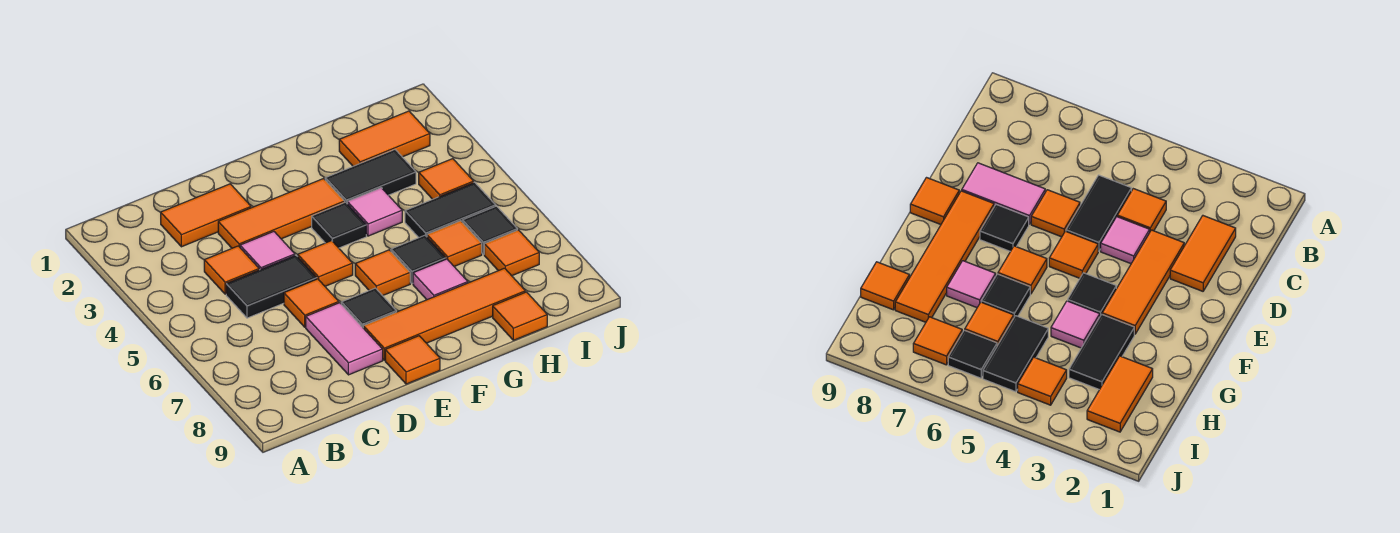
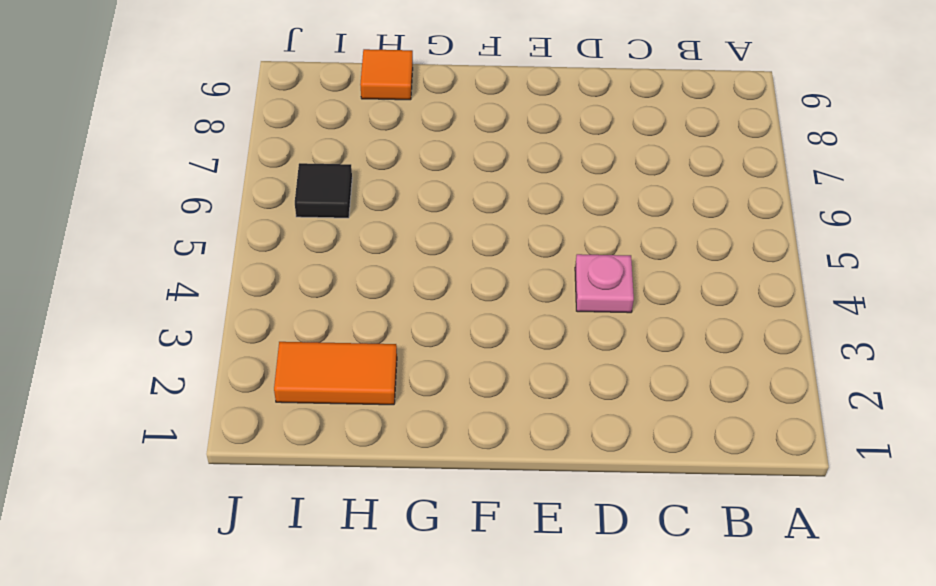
pink plate D4 level 1 -> pink tile D4 level 1
none -> orange tile C2:D2 level 1
none -> orange tile C4 level 1
none -> black tile C5:D5 level 1

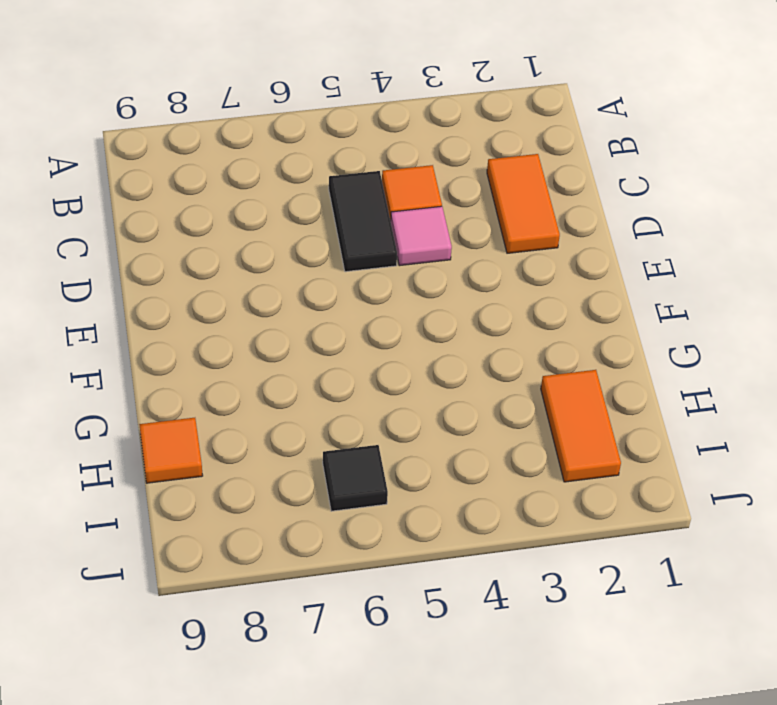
none -> orange tile D3:F3 level 1
none -> orange tile D6 level 1
none -> pink tile D7:D8 level 1

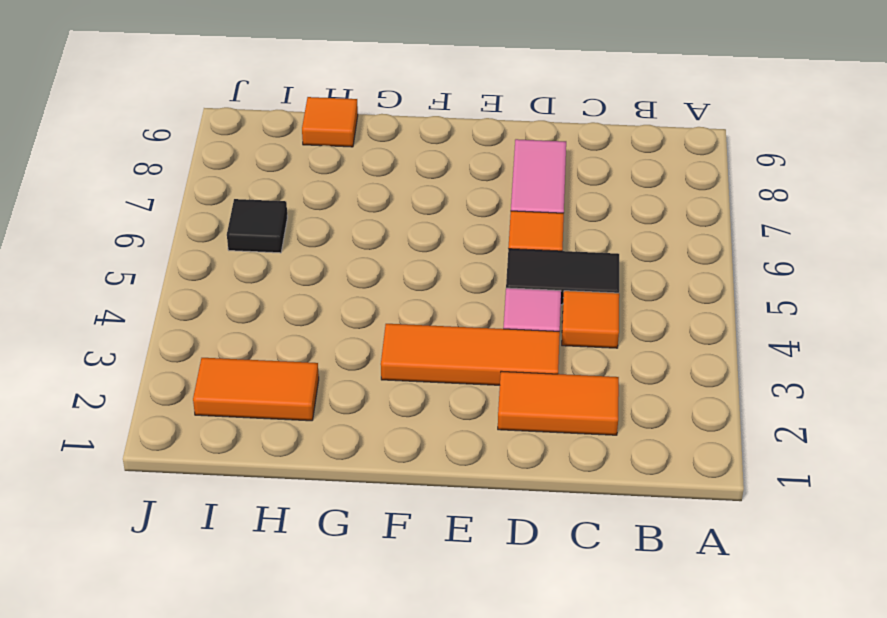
none -> orange tile E5 level 1
none -> black tile E7 level 1
none -> orange tile E8:H8 level 1

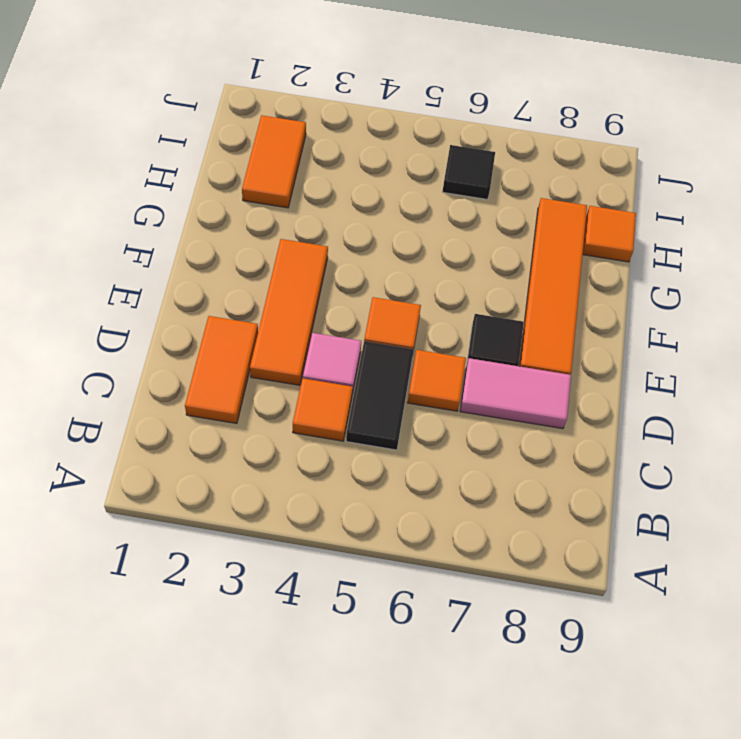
none -> orange tile E9 level 1
none -> black tile F4 level 1
none -> orange tile F6 level 1

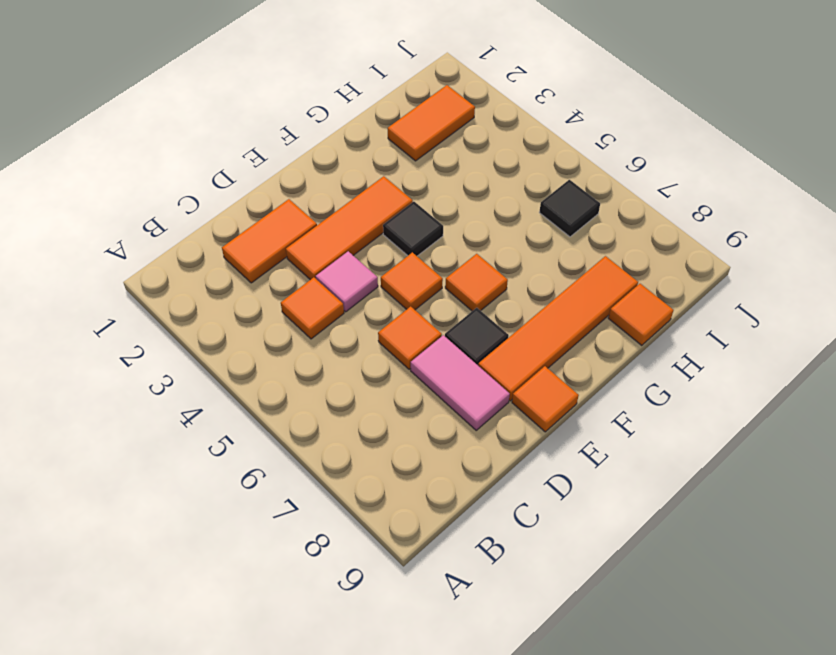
none -> black tile C5:D5 level 1
none -> black tile G3:H3 level 1
none -> pink tile G4 level 1

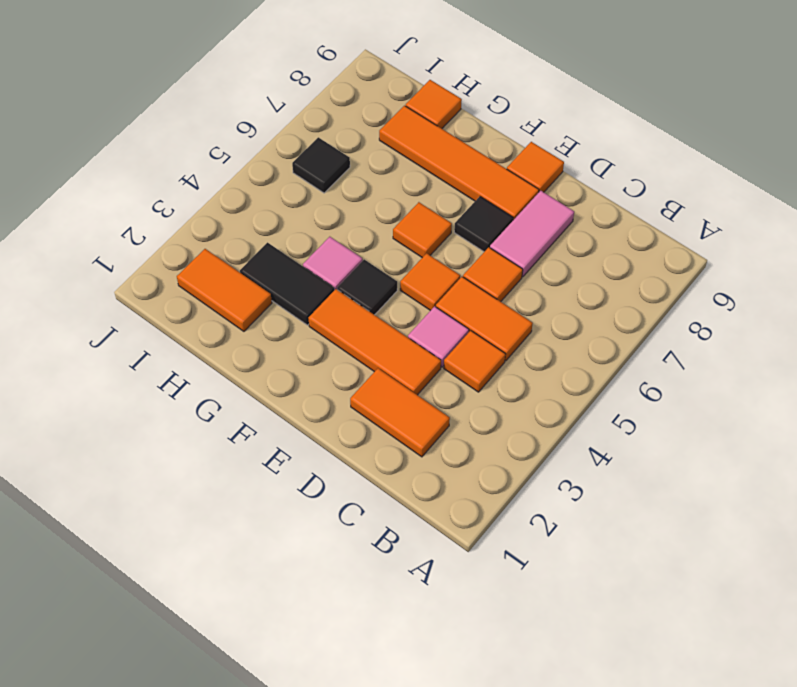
orange tile C5:D5 level 1 -> black tile C5:D5 level 1
none -> black tile G6 level 1
none -> pink tile G7 level 1
none -> black tile H5:I5 level 1

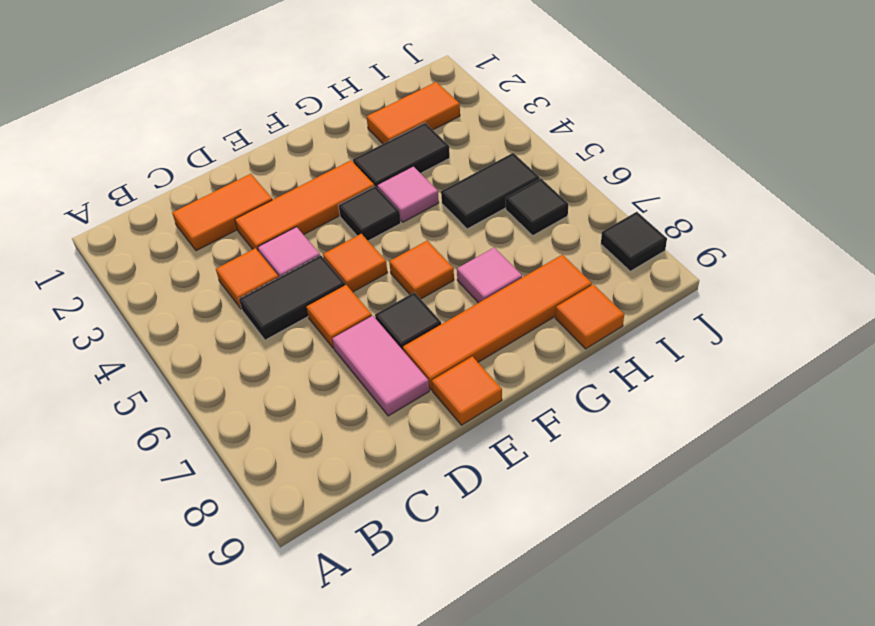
black tile J8 level 1 -> black tile G6 level 1
none -> orange tile H6 level 1
none -> orange tile I4 level 1
none -> orange tile I7 level 1

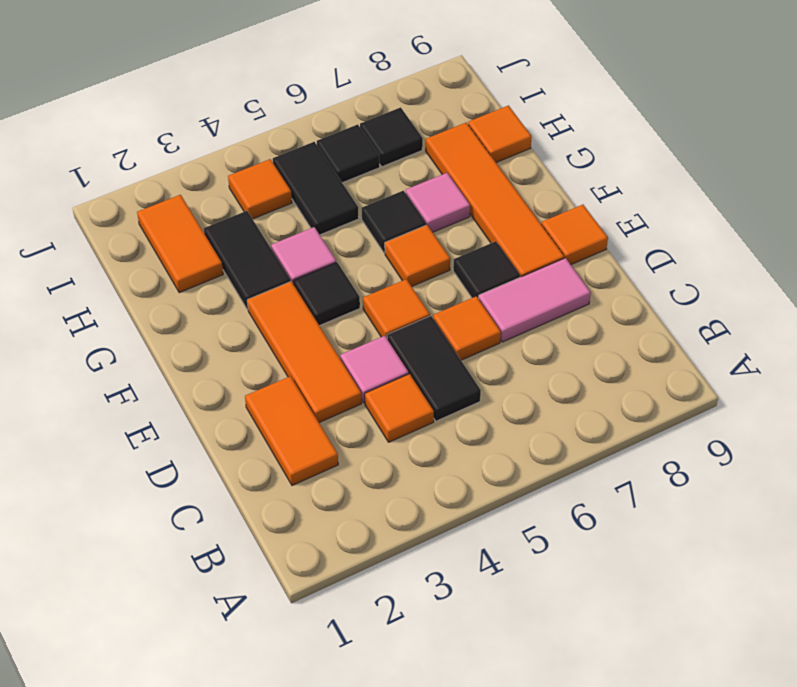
black tile I7 level 1 -> orange tile I7 level 1
none -> orange tile H6 level 1

